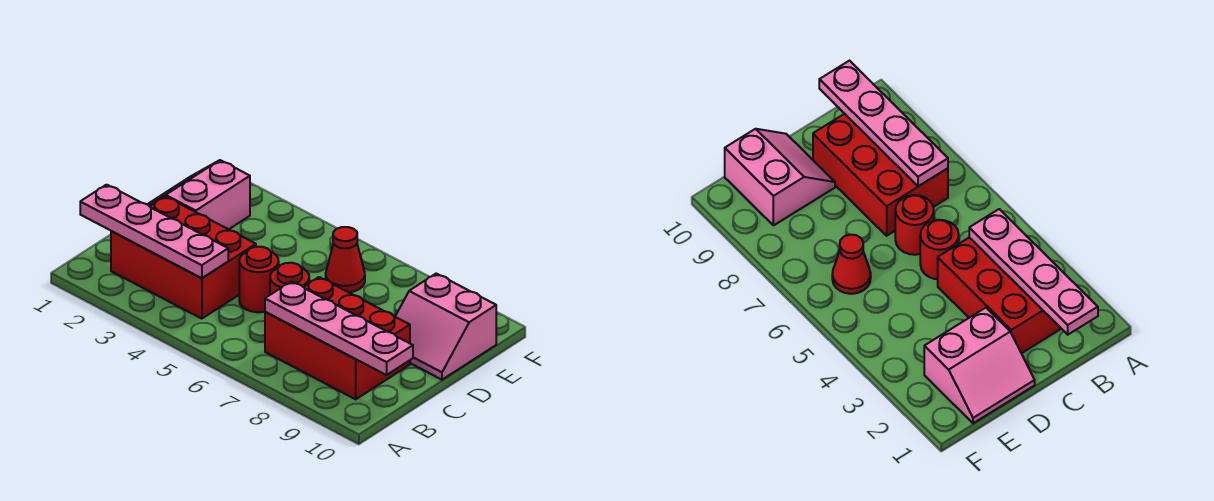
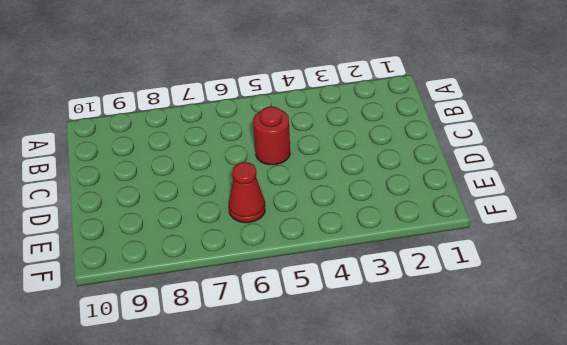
none -> red brick B2:C4 level 1
none -> red brick B7:C9 level 1

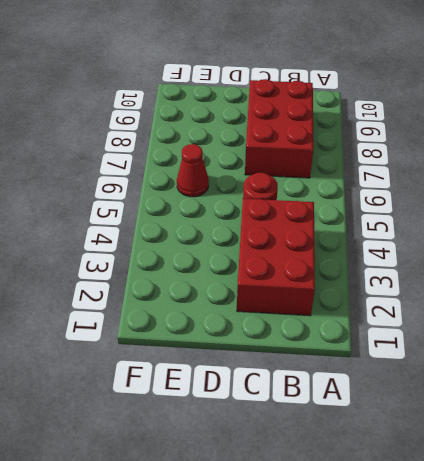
none -> red round brick C6 level 1
none -> pink slope D1:E2 level 1 top 2

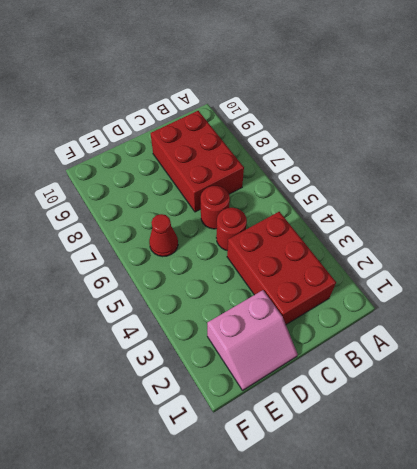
none -> pink slope D9:E10 level 1 top E
none -> pink plate B1:B4 level 2

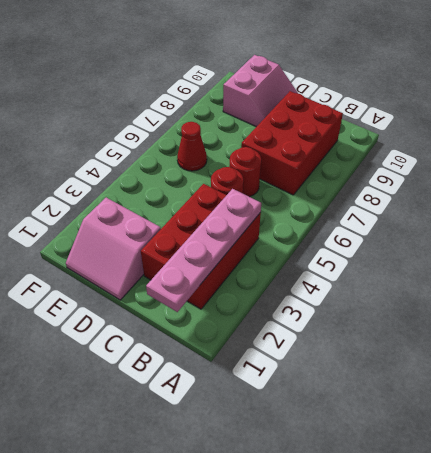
none -> pink plate B7:B10 level 2

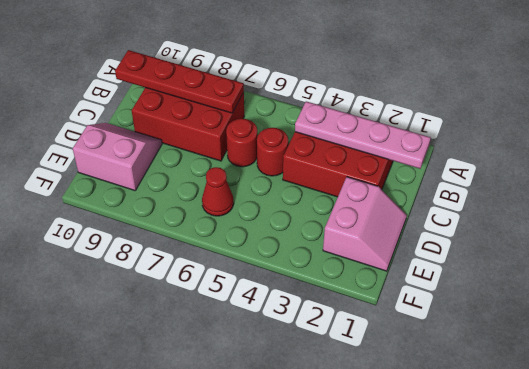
red plate B7:B10 level 2 -> pink plate B7:B10 level 2

